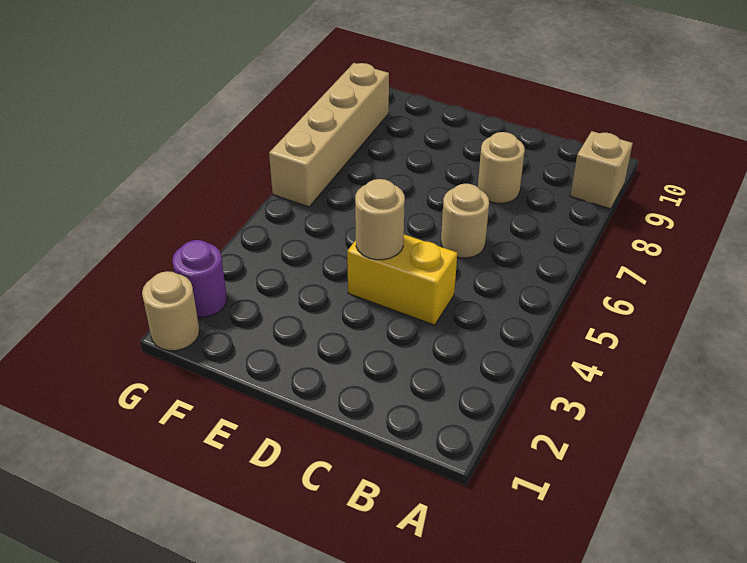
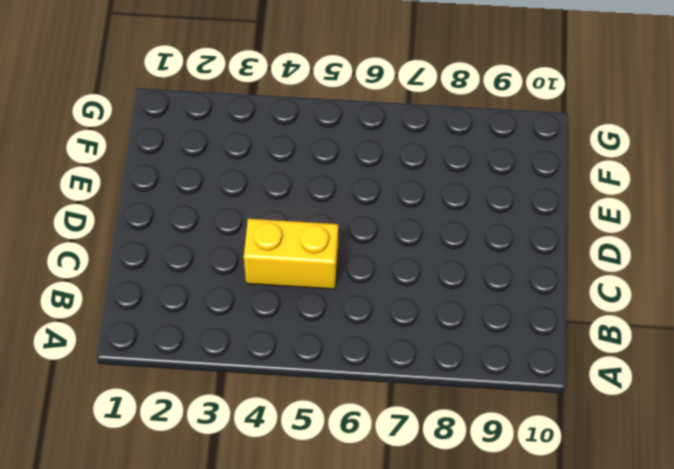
yellow brick C4:C5 level 1 -> yellow brick C4:D4 level 1
none -> tan brick A9 level 1
none -> tan round brick C6 level 1

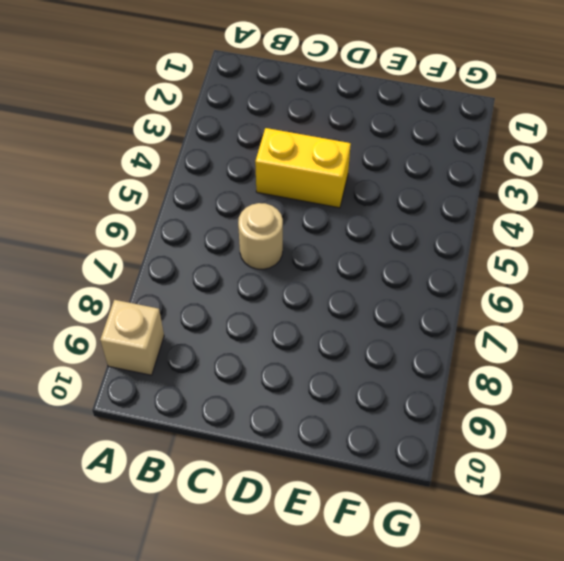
none -> tan round brick C8 level 1
none -> tan round brick G1 level 1

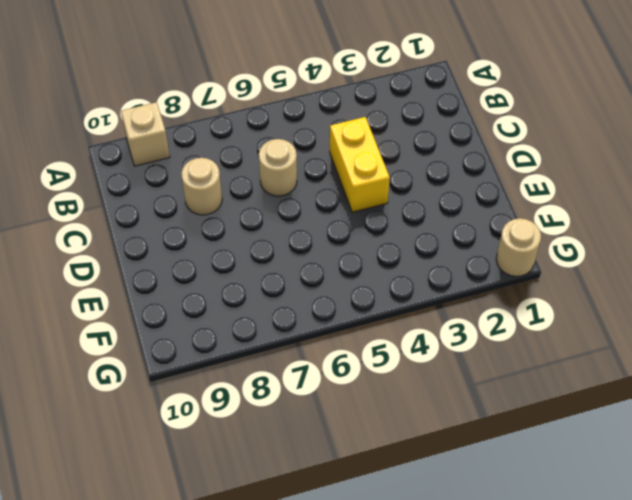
none -> purple round brick G2 level 1
none -> tan brick G6:G9 level 1

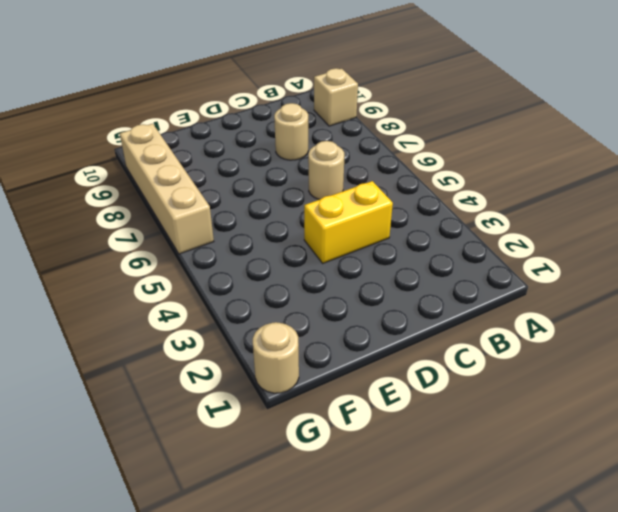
none -> purple round brick G2 level 1
none -> tan round brick D4 level 2

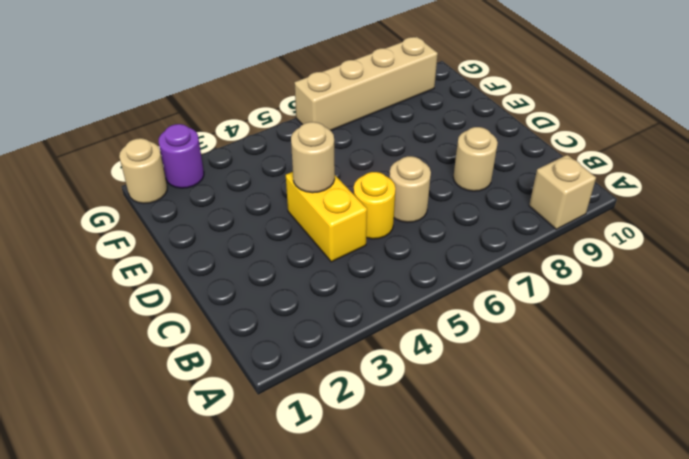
yellow round brick C5 level 1 -> none

